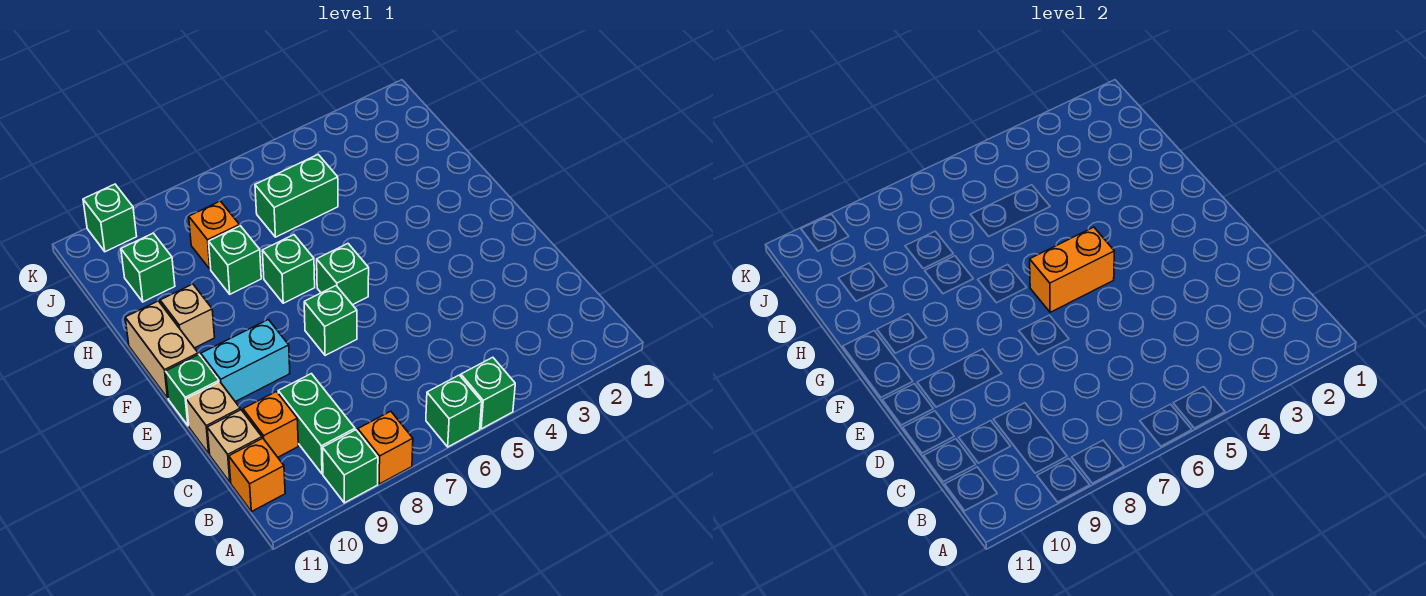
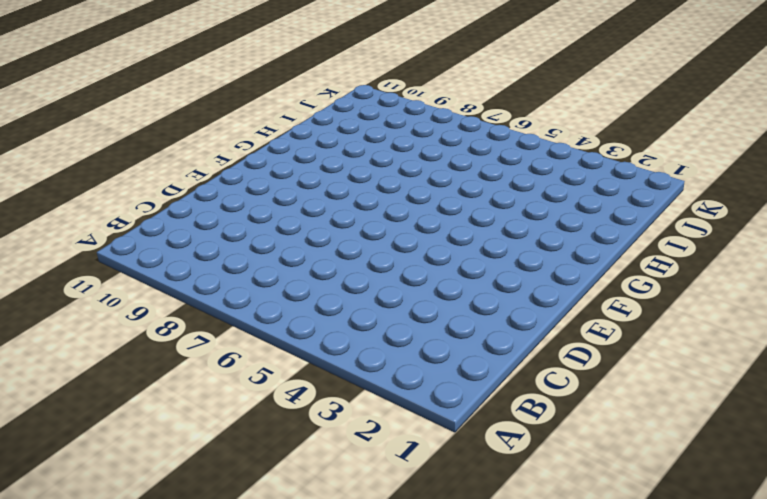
none -> green brick A5 level 1
none -> green brick A6 level 1
none -> orange brick A8 level 1

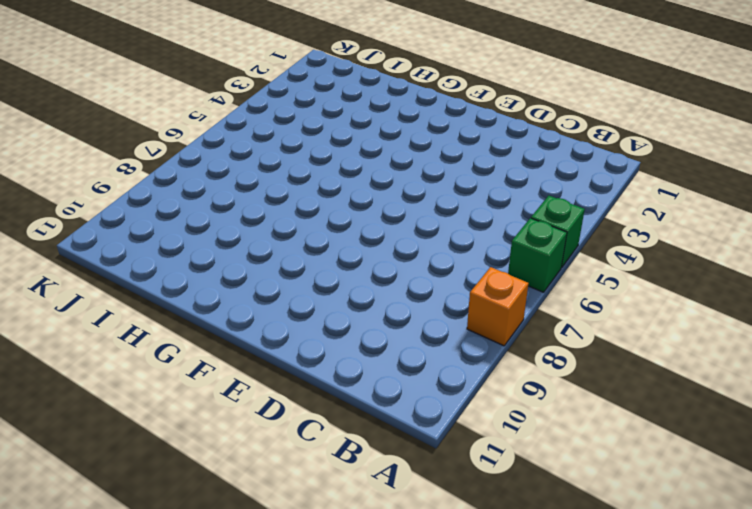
none -> green brick A9 level 1
none -> green brick B9:C9 level 1
none -> orange brick B11 level 1

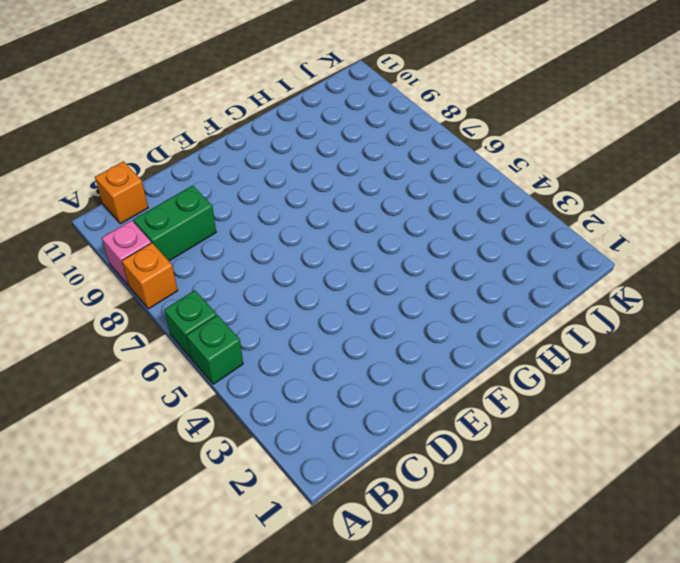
pink brick A9 level 1 -> green brick A9 level 1
none -> orange brick C10 level 1
none -> tan brick C11 level 1
none -> tan brick D11 level 1

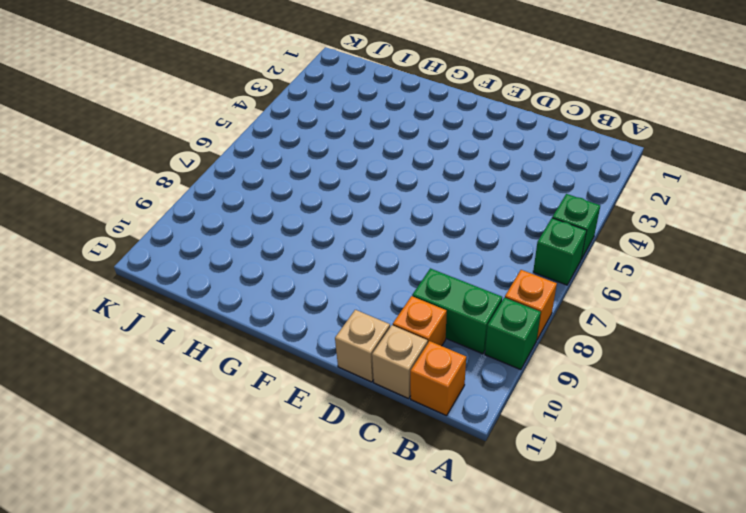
none -> green brick E7 level 1
none -> cyan brick E9:E10 level 1
none -> green brick E11 level 1

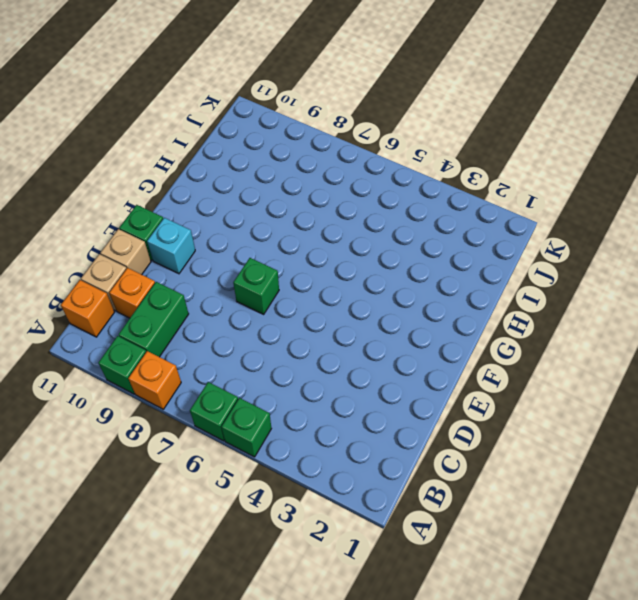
cyan brick E10 level 1 -> cyan brick E9:E10 level 1
none -> green brick F6 level 1
none -> tan brick F11:G11 level 1
none -> green brick G7 level 1

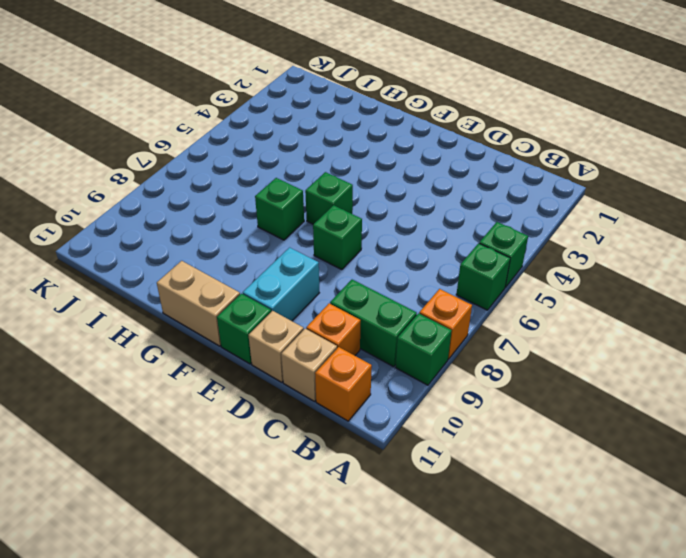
none -> tan brick G10 level 1
none -> green brick H8 level 1
none -> green brick I5:I6 level 1

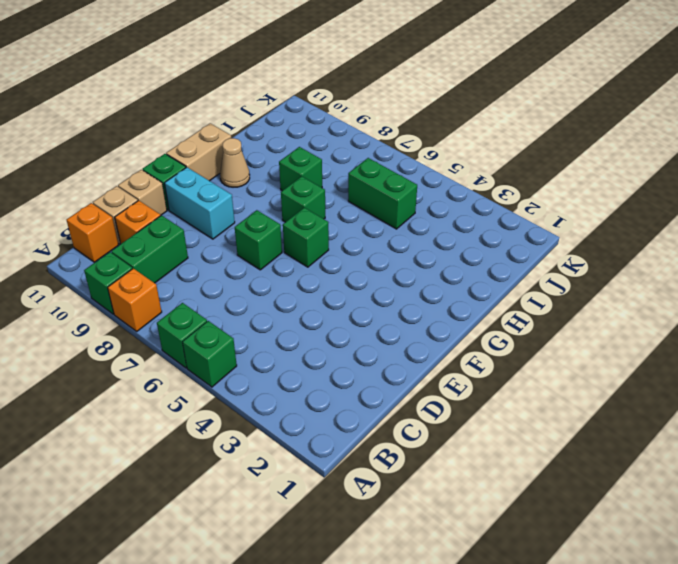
tan cone G10 level 1 -> tan brick G10 level 1
none -> orange brick I8 level 1
none -> green brick I10 level 1
none -> green brick K10 level 1

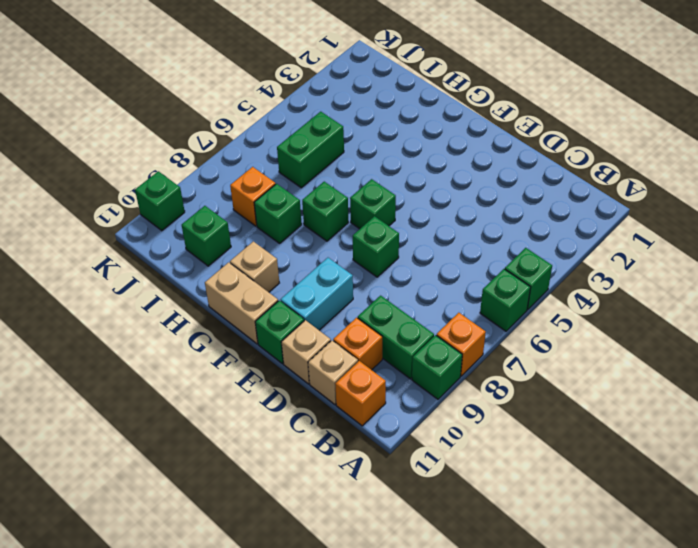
none -> orange brick F5:F6 level 2

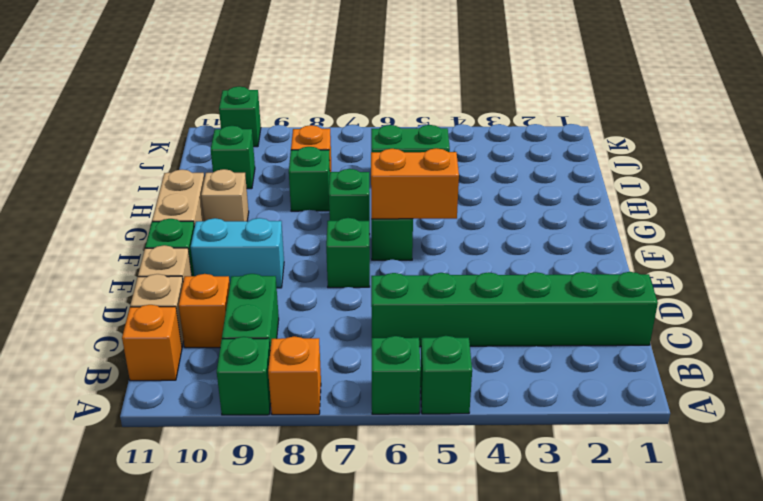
green brick C1:C6 level 1 -> none

